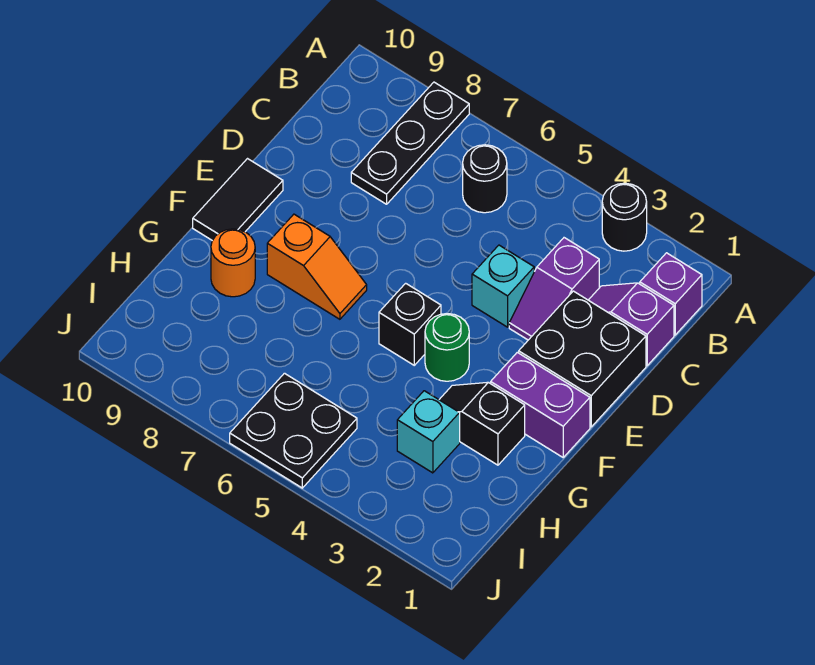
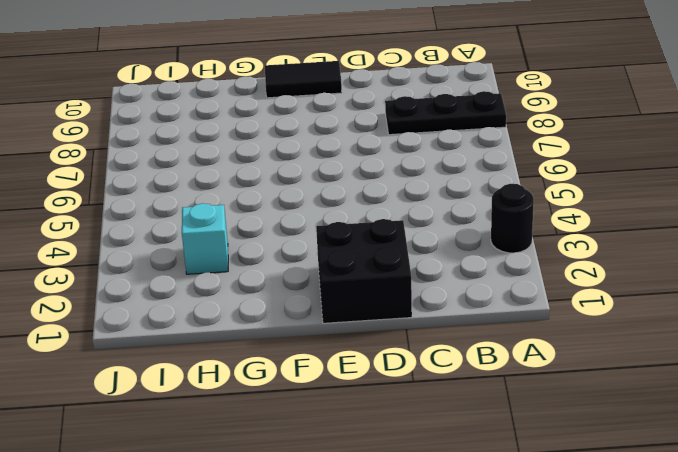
none -> purple brick B1 level 1
none -> black round brick B6 level 1
none -> purple slope C1:C2 level 1 top 1

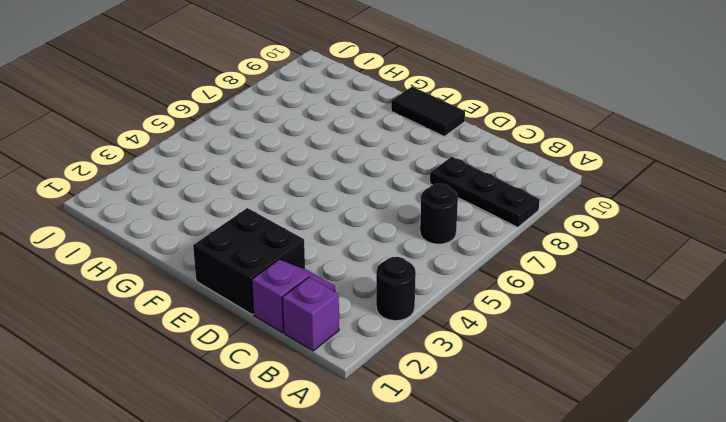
none -> purple slope C3:D3 level 1 top C
none -> cyan brick D4 level 1
none -> purple brick F1:F2 level 1

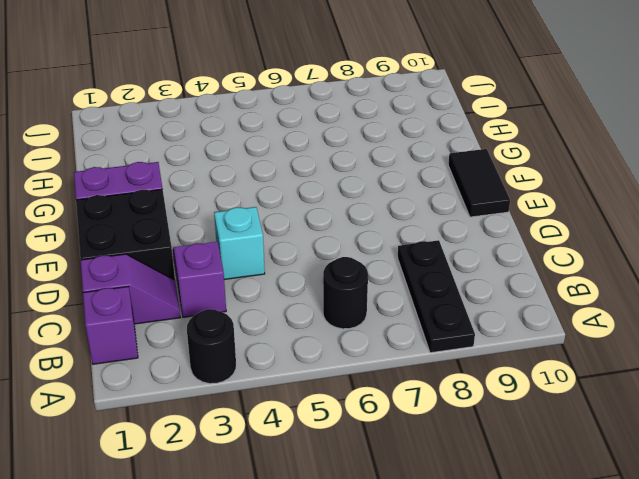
none -> green round brick F4 level 1
none -> black brick F5 level 1
none -> orange slope F7:F8 level 1 top 8

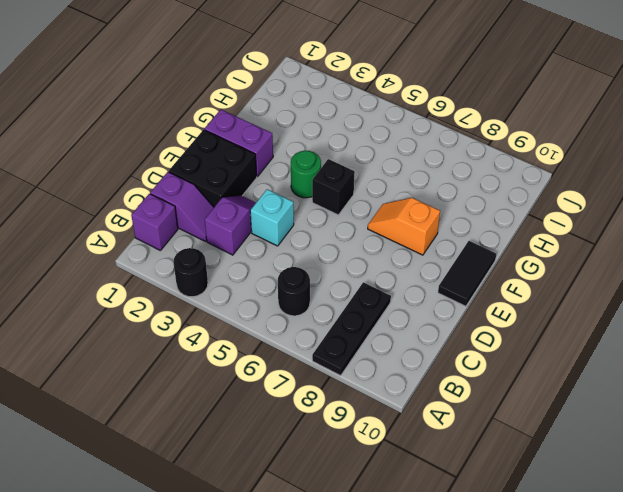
none -> black slope G2:G3 level 1 top 2
none -> orange round brick G9 level 1
none -> cyan brick H3 level 1

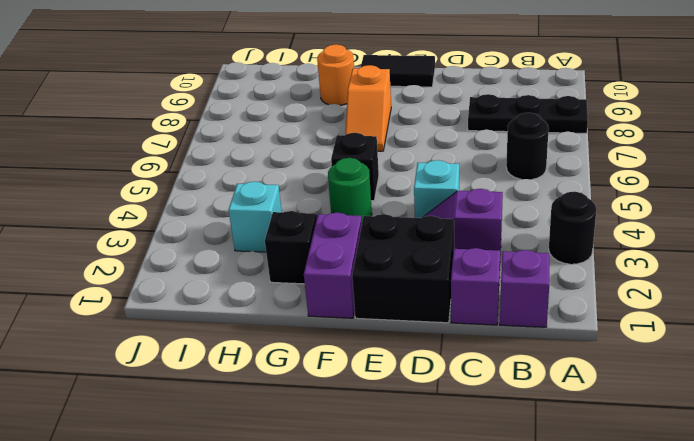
none -> black plate I5:J6 level 1

